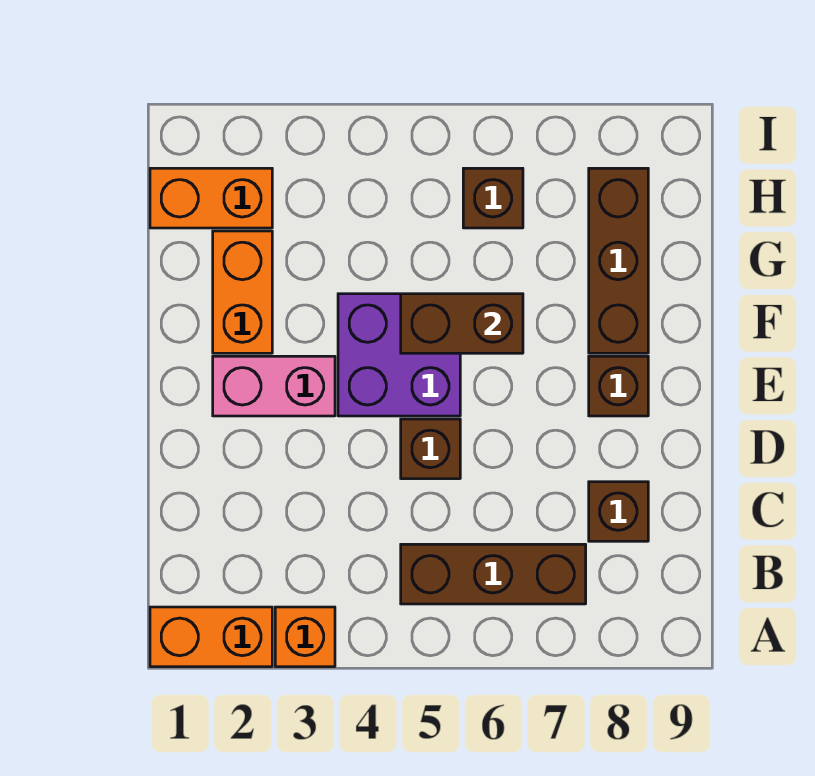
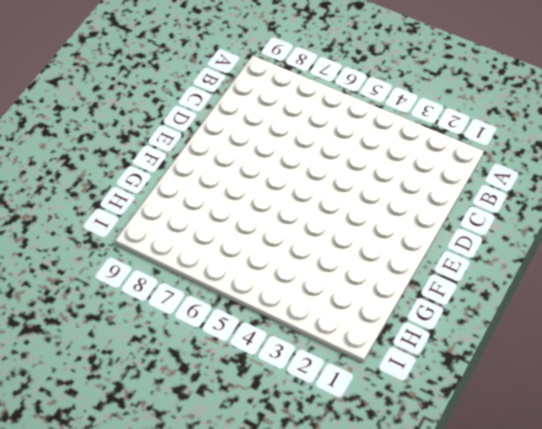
none -> orange brick A1:A2 level 1
none -> orange brick A3 level 1
none -> brown brick B5:B7 level 1

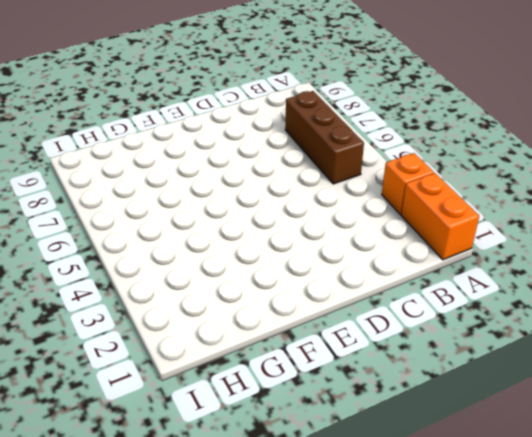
none -> brown brick C8 level 1
none -> brown brick D5 level 1
none -> pink brick E2:E3 level 1

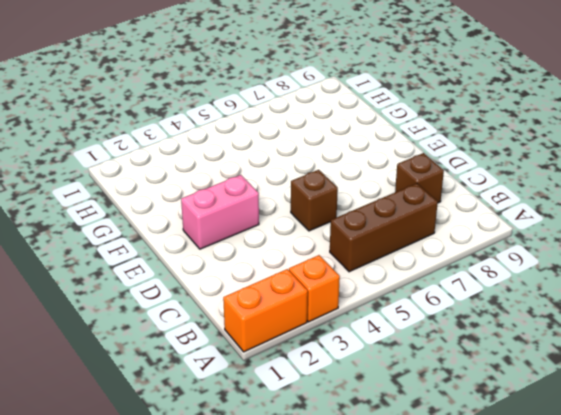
none -> purple brick E4:F5 level 1
none -> brown brick E8 level 1
none -> orange brick F2:G2 level 1

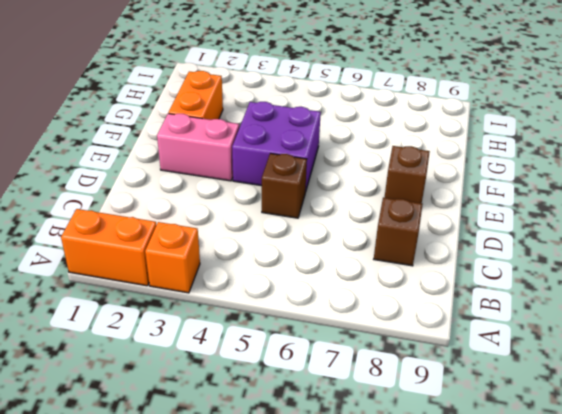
none -> brown brick B5:B7 level 1
none -> brown brick F8:H8 level 1
none -> orange brick H1:H2 level 1

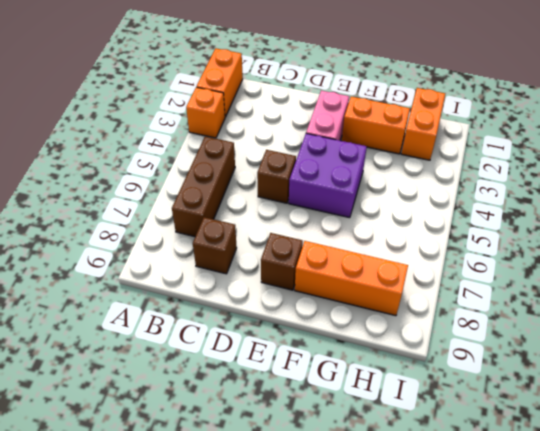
orange brick F8:H8 level 1 -> brown brick F8:H8 level 1
none -> brown brick H6 level 1
none -> brown brick F5:F6 level 2

